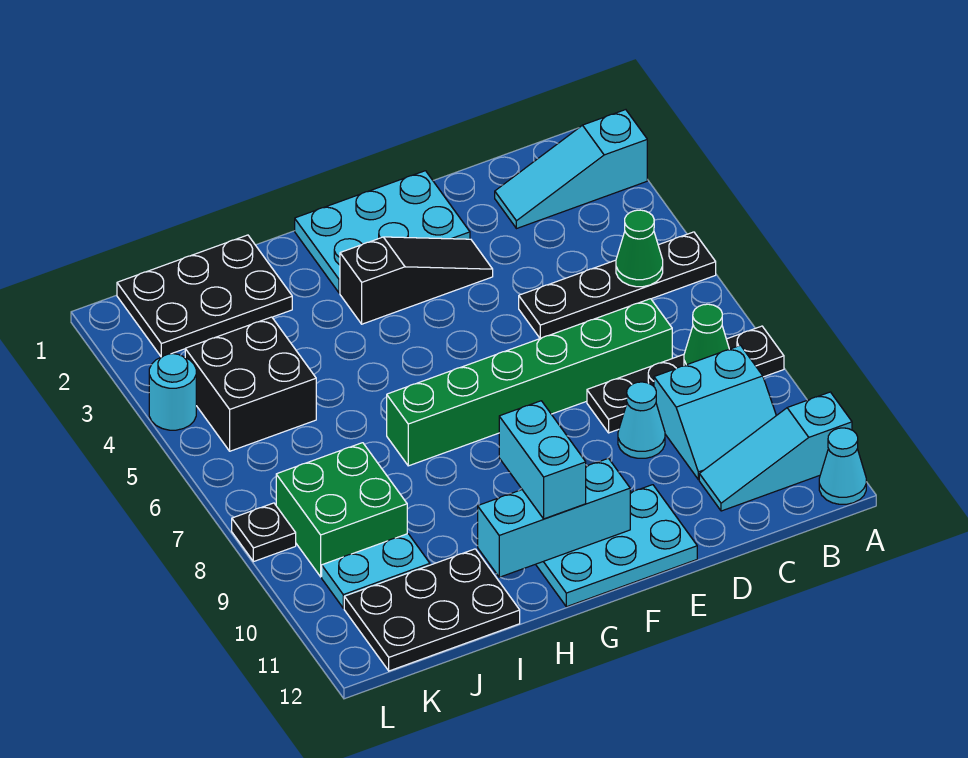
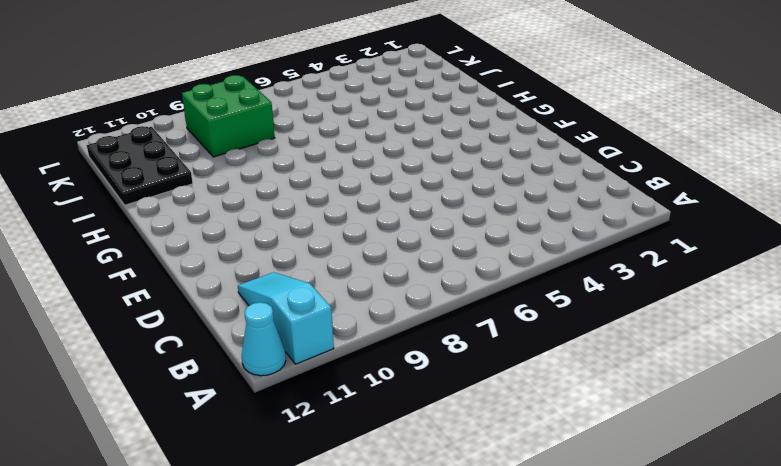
none -> cyan slope A2:C2 level 1 top A
none -> black plate A5:D5 level 1
none -> black plate A8:D8 level 1

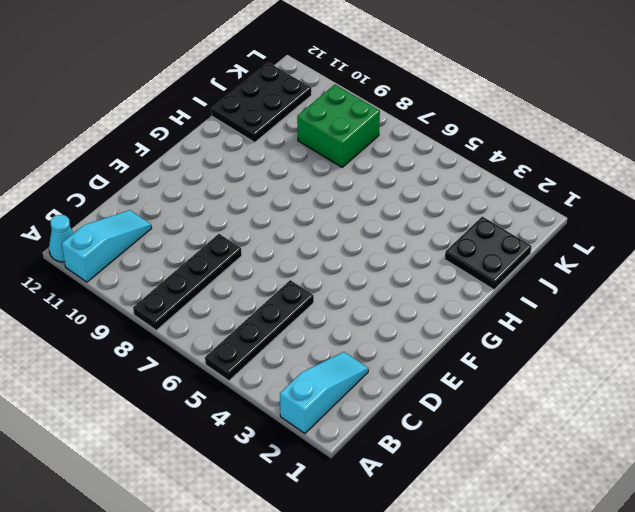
black plate I1:J2 level 1 -> black plate I1:K2 level 1
none -> cyan slope B9:C10 level 1 top 9
none -> green brick C7:H7 level 1
none -> cyan cone D9 level 1

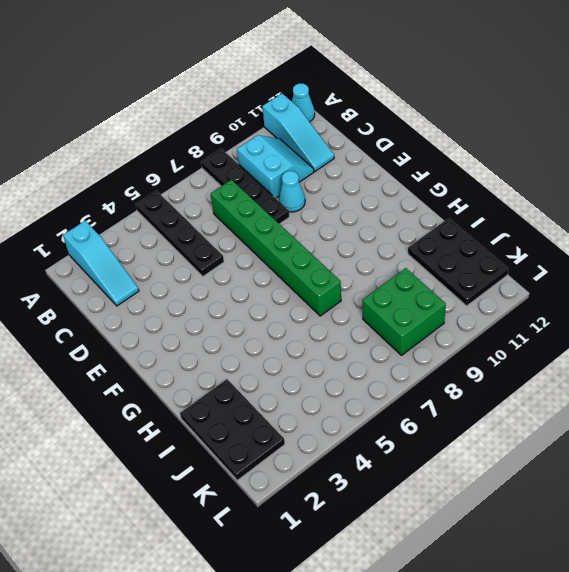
none -> cyan plate E1:G2 level 1
none -> black slope E3:G3 level 1 top G
none -> cyan plate E11:G12 level 1

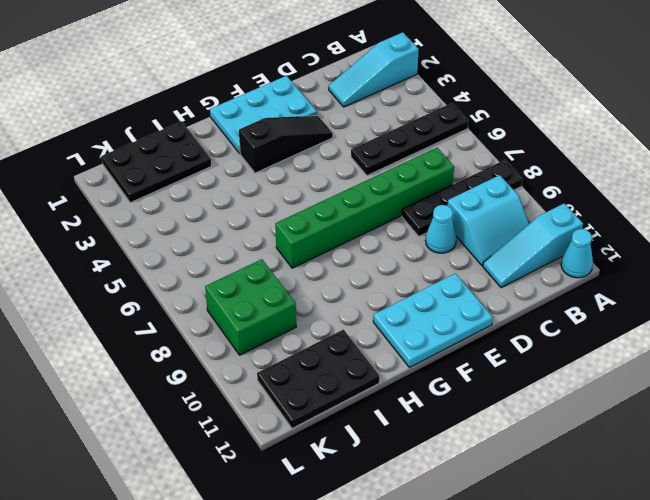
none -> black brick J4:K5 level 1
none -> cyan plate J10:K10 level 1
none -> cyan round brick L4 level 1

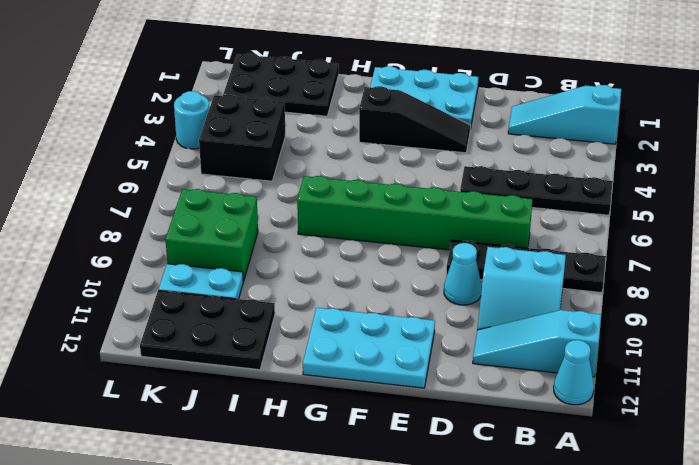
none -> black plate L8 level 1
none -> green cone B5 level 2
none -> green cone B8 level 2

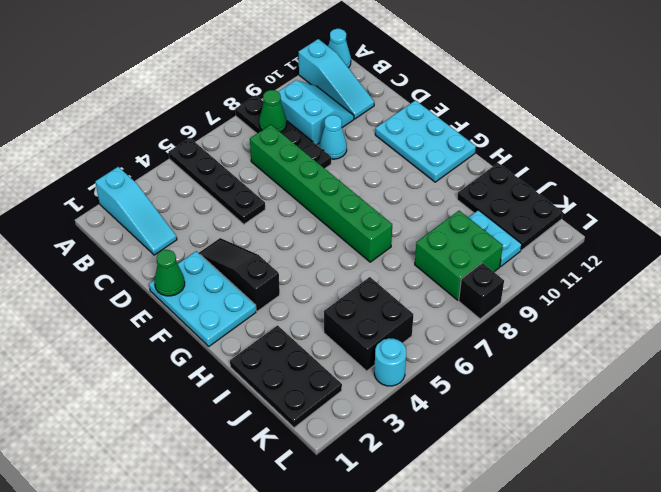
green cone E1 level 2 -> green cone B5 level 2
black brick L8 level 1 -> black plate L8 level 1
none -> cyan brick F11:H11 level 2
none -> cyan brick G10:G11 level 3

